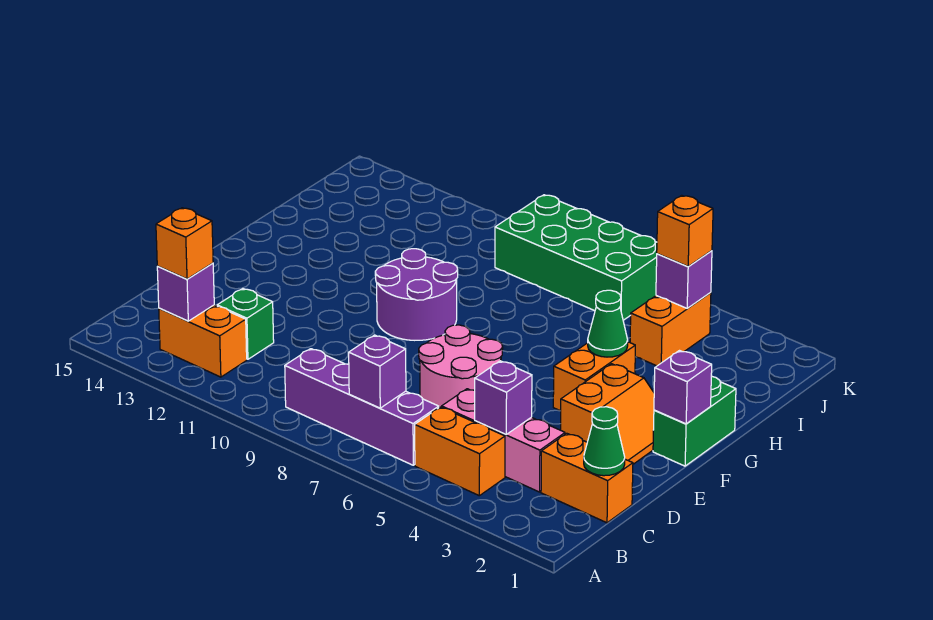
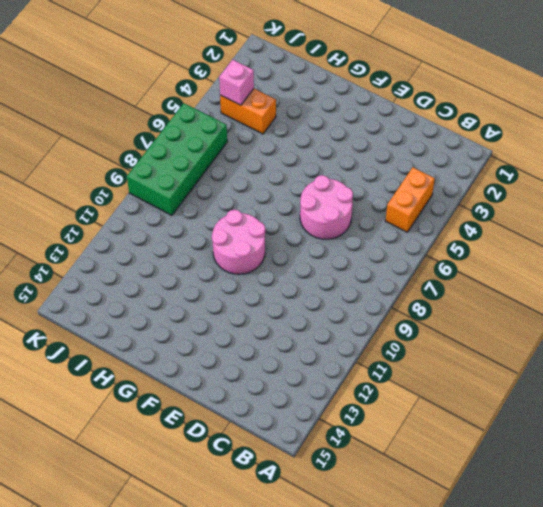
pink round brick F9:G10 level 1 -> purple round brick F9:G10 level 1
pink brick J4 level 2 -> purple brick J4 level 2
none -> purple brick B6:B9 level 1
none -> orange brick B12:B13 level 1
none -> orange brick C1:C2 level 1

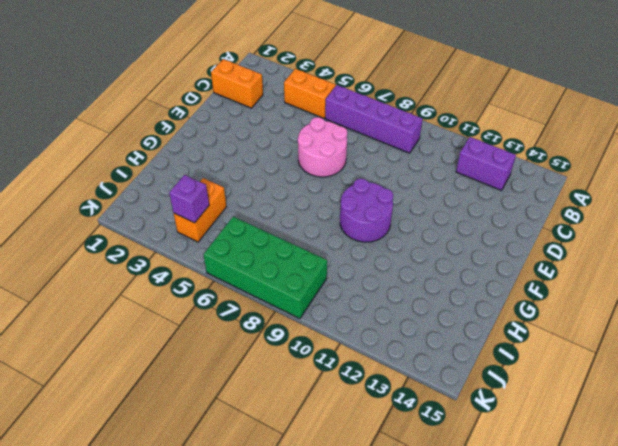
purple brick B12:B13 level 1 -> orange brick B12:B13 level 1
none -> pink brick C3:C5 level 1
none -> green brick C12 level 1
none -> orange slope E2:F3 level 1 top 3

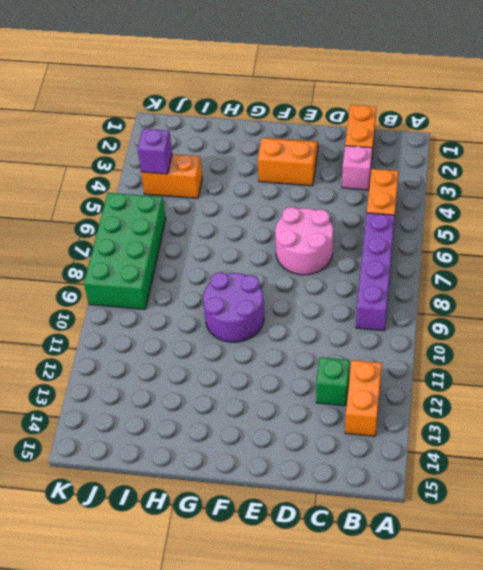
pink brick C3 level 1 -> pink brick C3:C5 level 1
none -> green brick F1:G1 level 1
none -> orange brick F4:G4 level 1
none -> purple brick B7 level 2

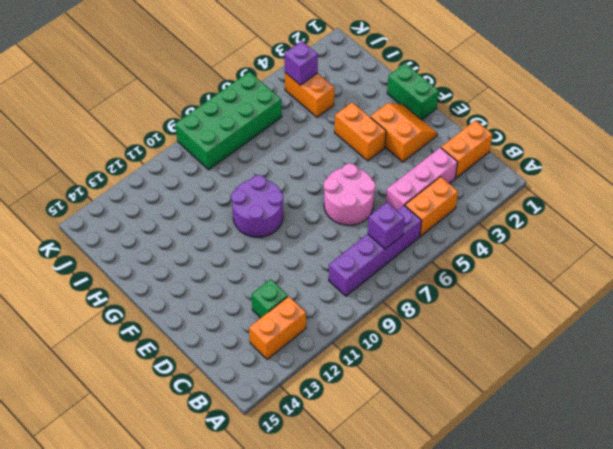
none -> purple brick B13 level 2
none -> green cone C1 level 2
none -> purple brick C4 level 2

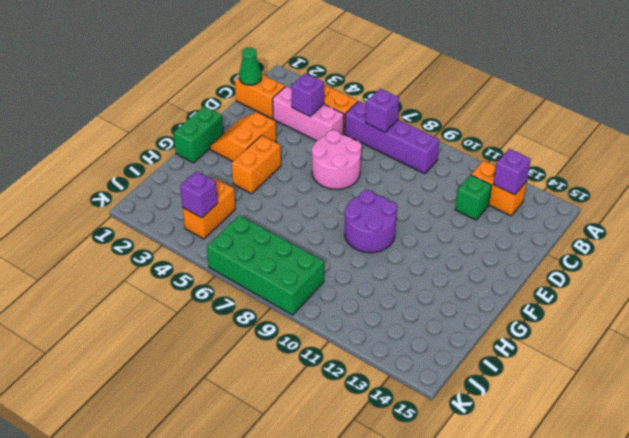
none -> purple brick F1 level 2
none -> green cone G4 level 2
none -> orange brick B13 level 3

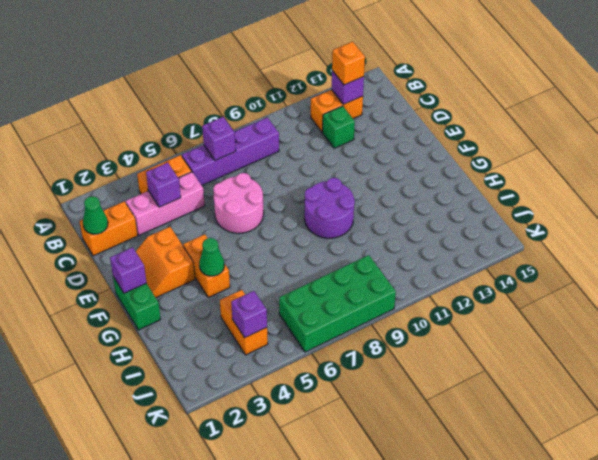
none -> orange brick J4 level 3

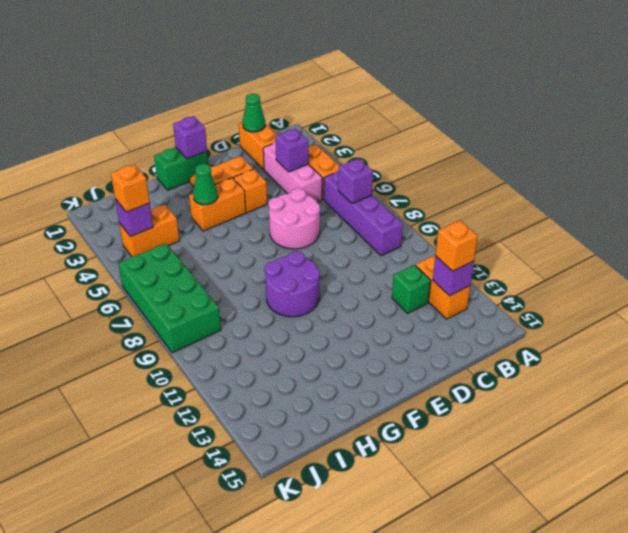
orange brick E4 level 1 -> none

